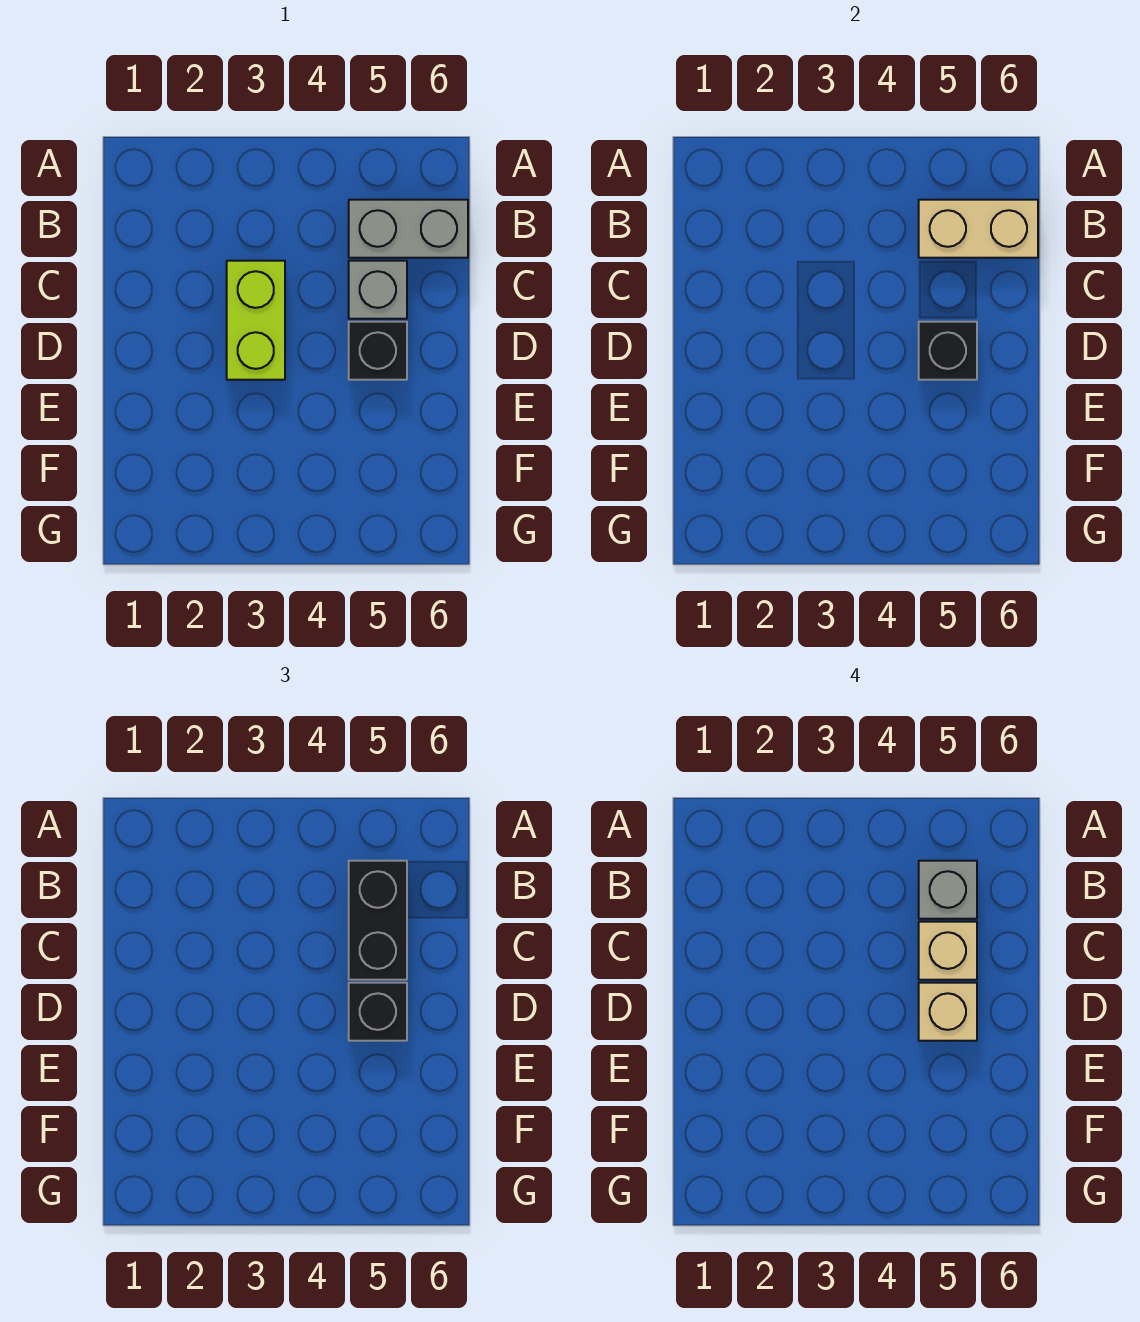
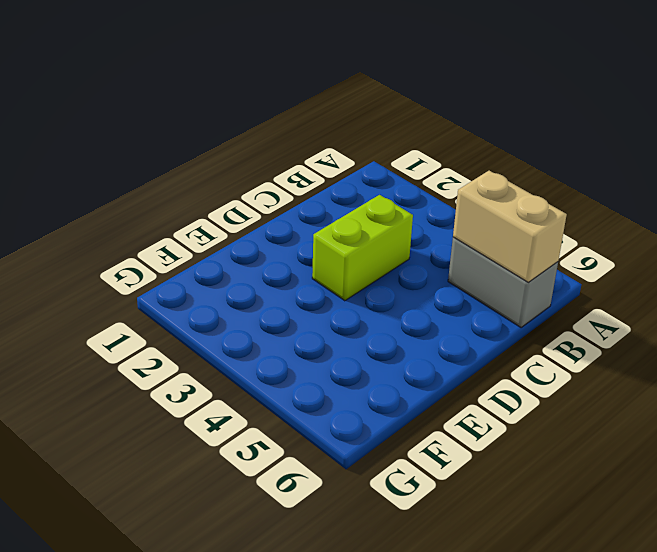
none -> grey brick C5 level 1
none -> black brick D5 level 1

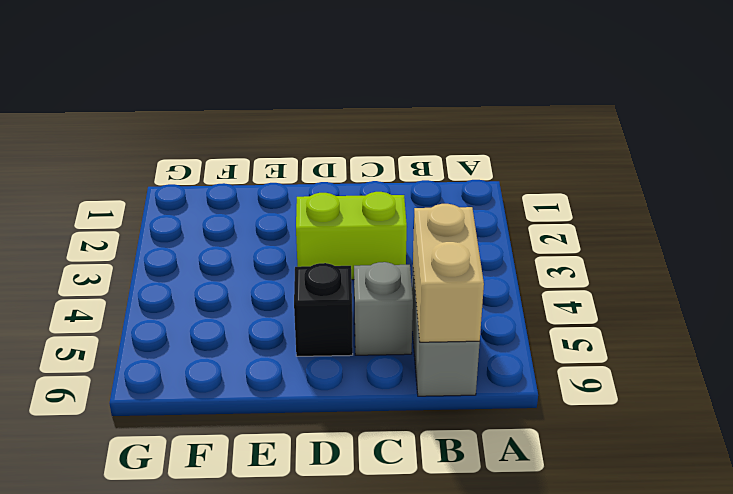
none -> black brick D5 level 2
none -> black brick B5:C5 level 3

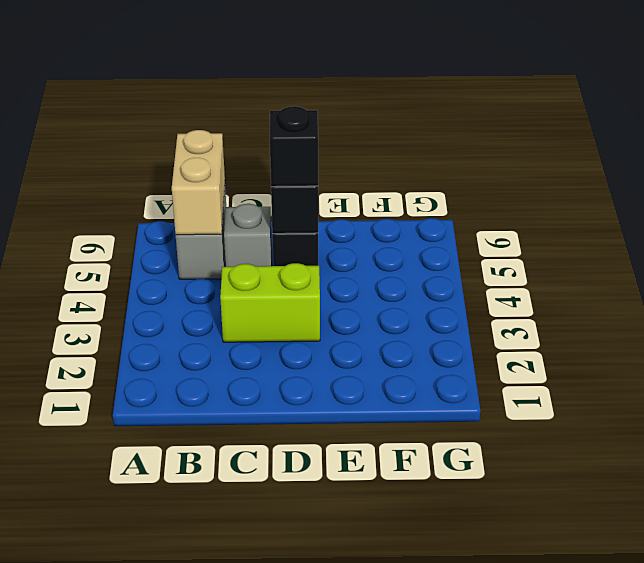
none -> black brick B5:C5 level 3
none -> grey brick B5 level 4

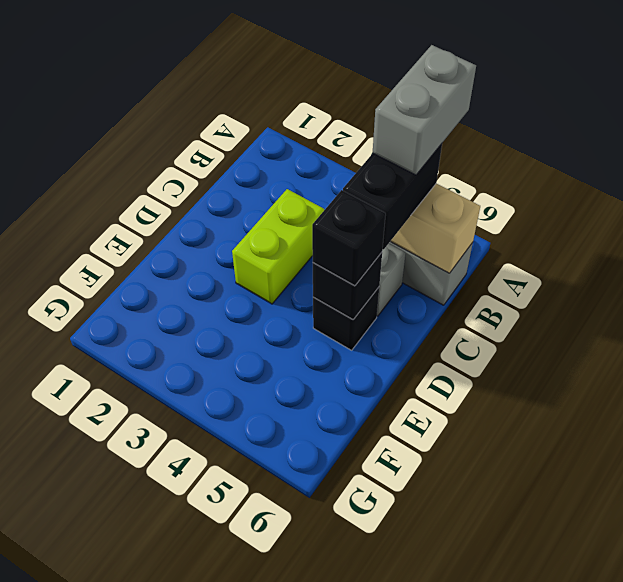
grey brick A5:B5 level 4 -> grey brick B5 level 4
none -> tan brick C5 level 4
none -> tan brick D5 level 4

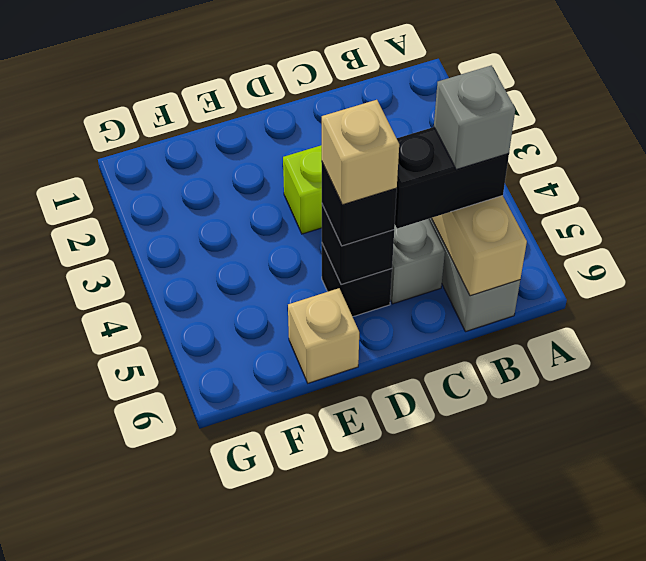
tan brick E6 level 1 -> tan brick C5 level 4

